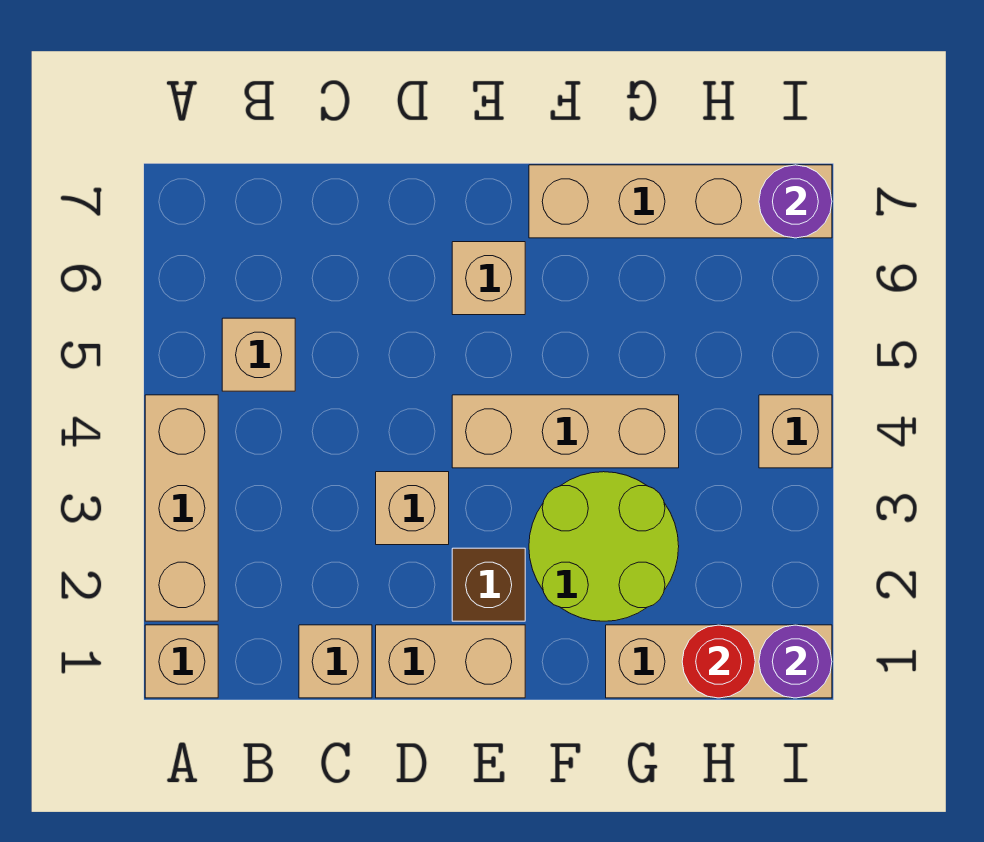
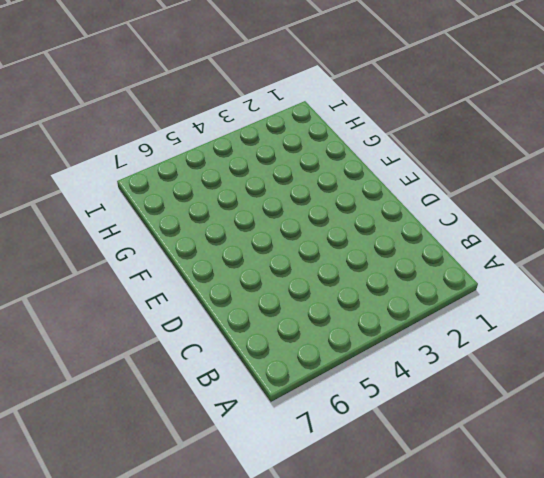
none -> tan brick A1 level 1
none -> tan brick A2:A4 level 1
none -> tan brick B5 level 1

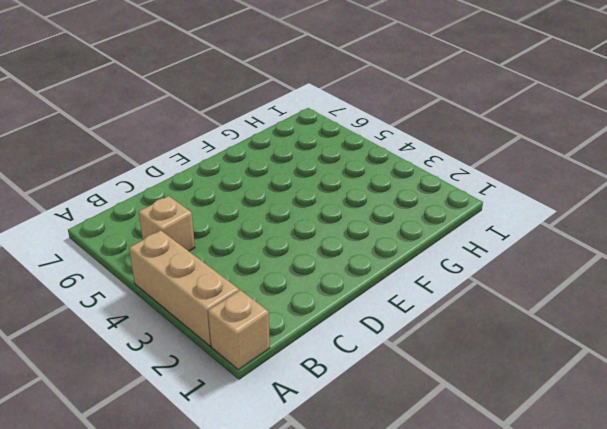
none -> tan brick C1 level 1
none -> tan brick D1:E1 level 1
none -> tan brick D3 level 1

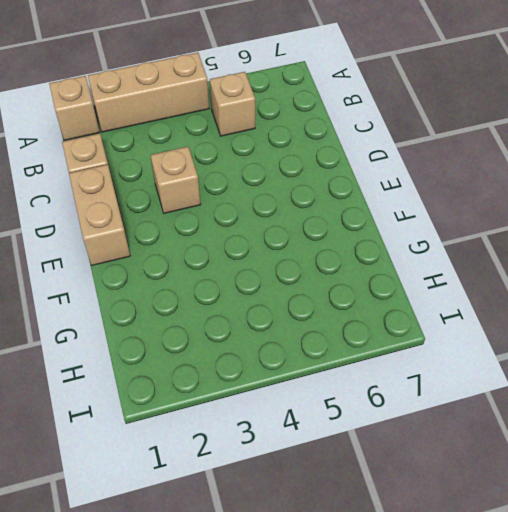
none -> brown brick E2 level 1
none -> tan brick E4:G4 level 1
none -> tan brick E6 level 1

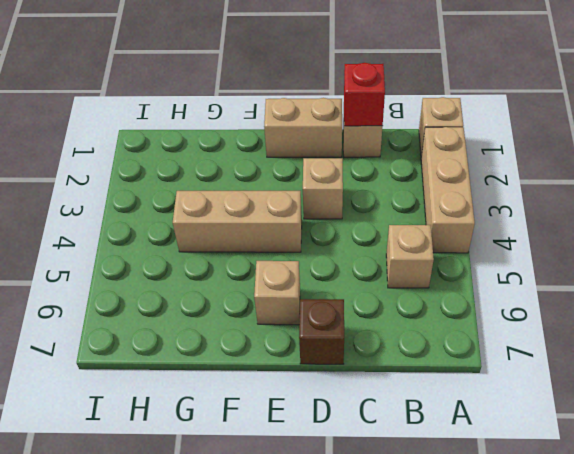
red brick C1 level 2 -> none
brown brick D7 level 1 -> brown brick E2 level 1
none -> lime round brick F2:G3 level 1
none -> tan brick F7:I7 level 1
none -> tan brick G1:I1 level 1

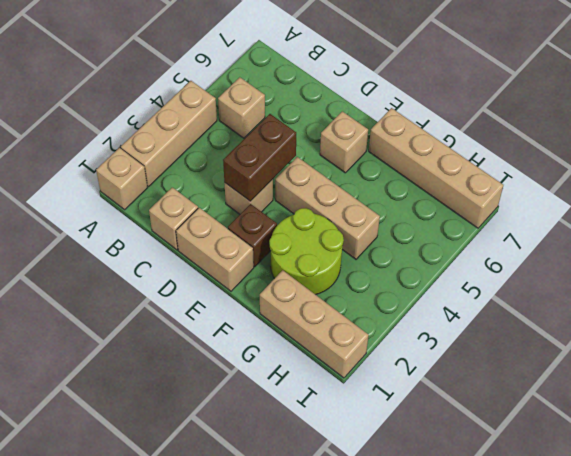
brown brick D3:D4 level 2 -> none
none -> tan brick I4 level 1
none -> red round brick H1 level 2
none -> purple round brick I1 level 2

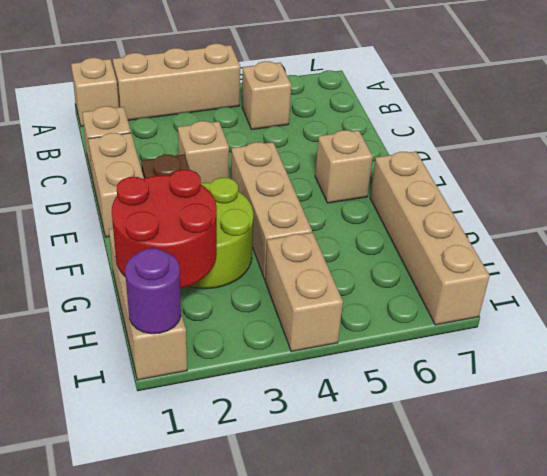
red round brick G1:H2 level 2 -> red round brick H1 level 2
tan brick H4:I4 level 1 -> tan brick I4 level 1
none -> purple round brick I7 level 2

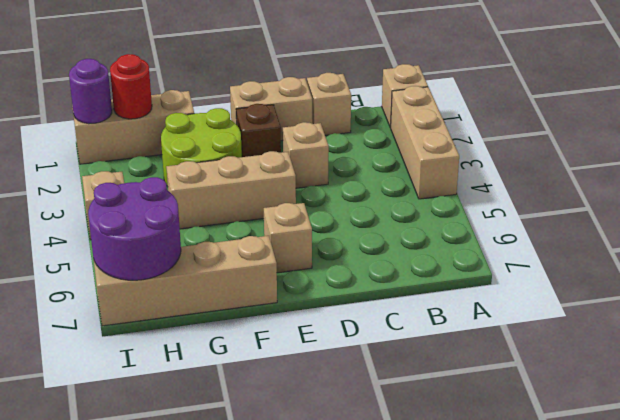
purple round brick H6:I7 level 2 -> purple round brick I7 level 2
none -> tan brick B5 level 1

